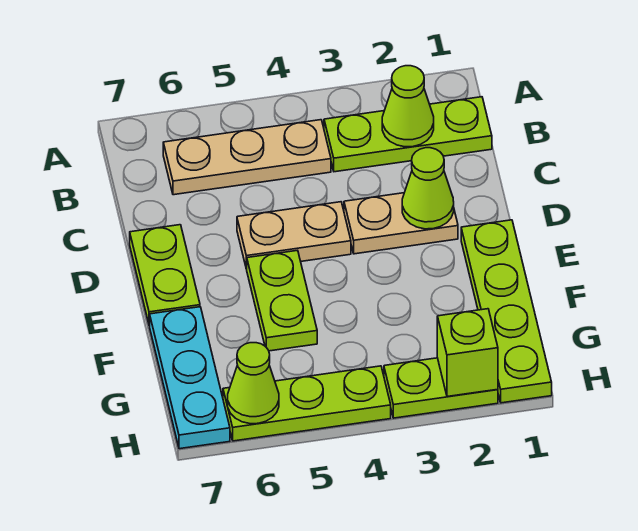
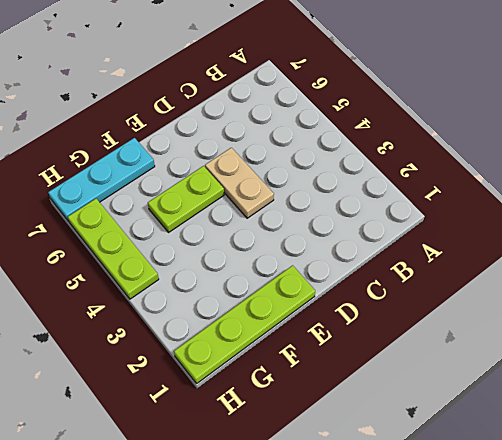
none -> lime plate B1:B3 level 1
none -> tan plate B4:B6 level 1
none -> tan plate D2:D3 level 1

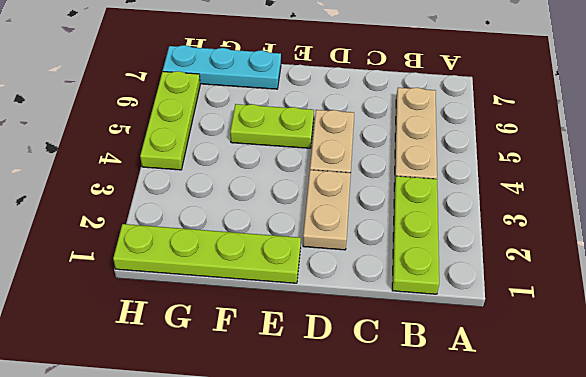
none -> lime plate D7:E7 level 1
none -> lime plate H2:H3 level 1
none -> lime cone B2 level 2

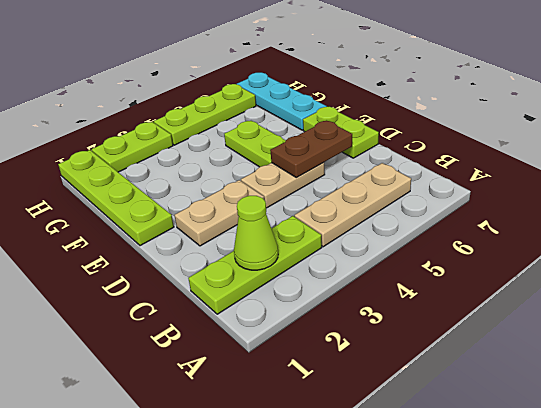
brown plate D5:D6 level 2 -> none
none -> lime cone D2 level 2
none -> lime brick H2 level 2
none -> lime cone H6 level 2

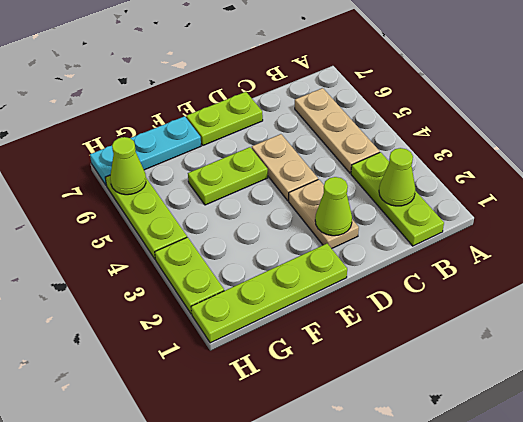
none -> lime brick H2 level 2

